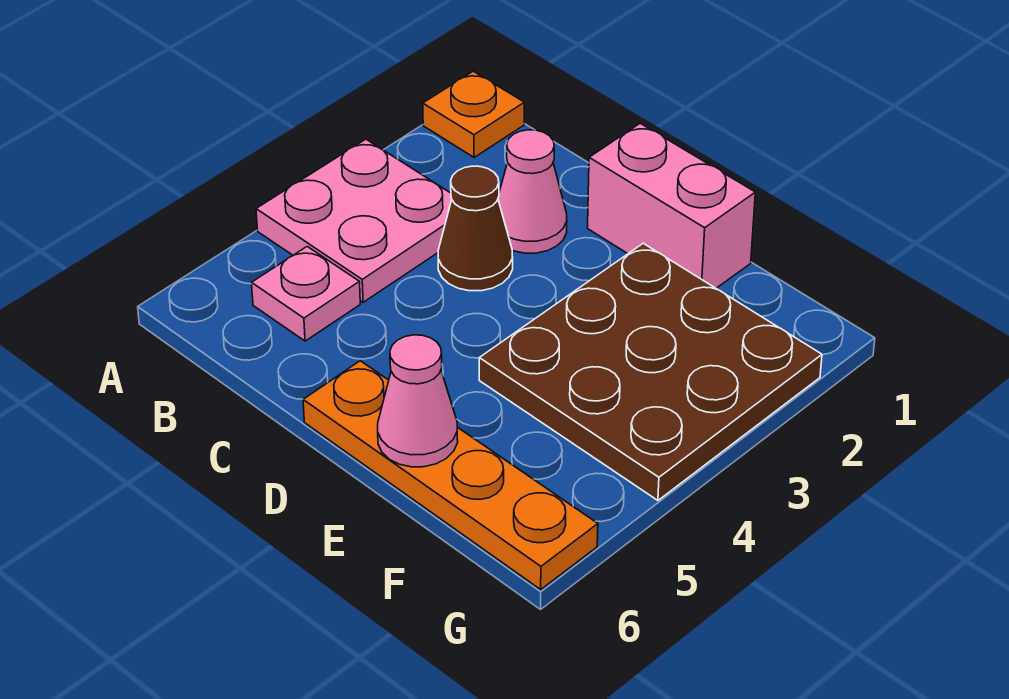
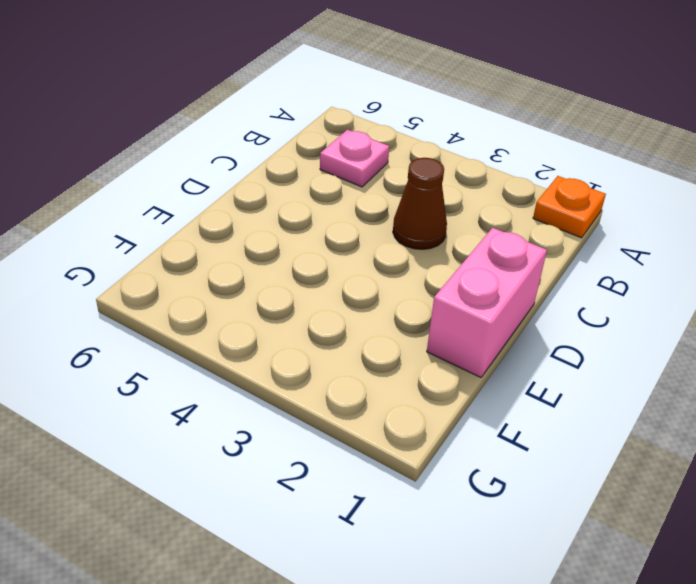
none -> pink plate A3:B4 level 1
none -> pink cone C2 level 1

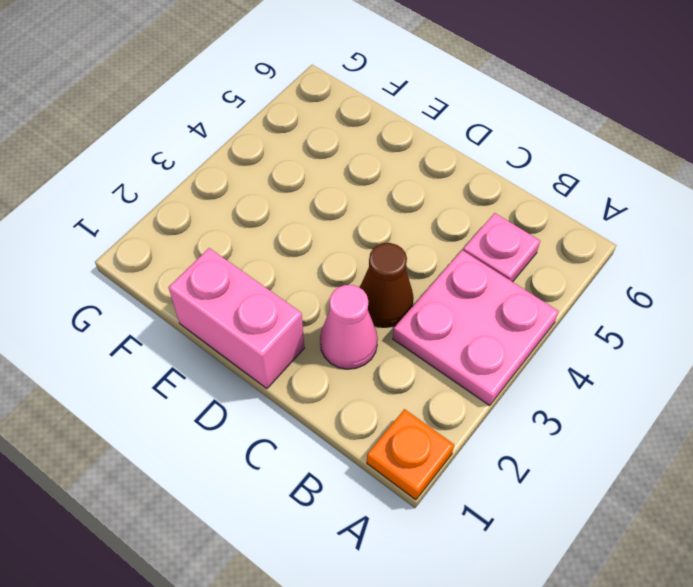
none -> orange plate D6:G6 level 1
none -> brown plate E2:G4 level 1

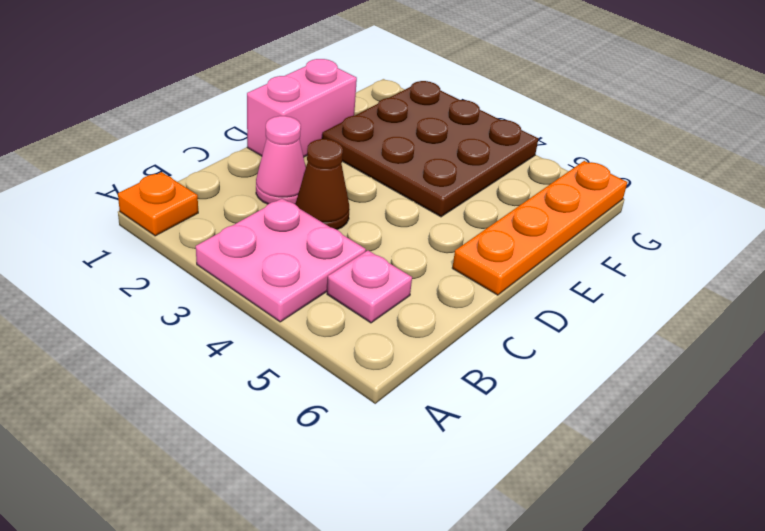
none -> pink cone E6 level 2

